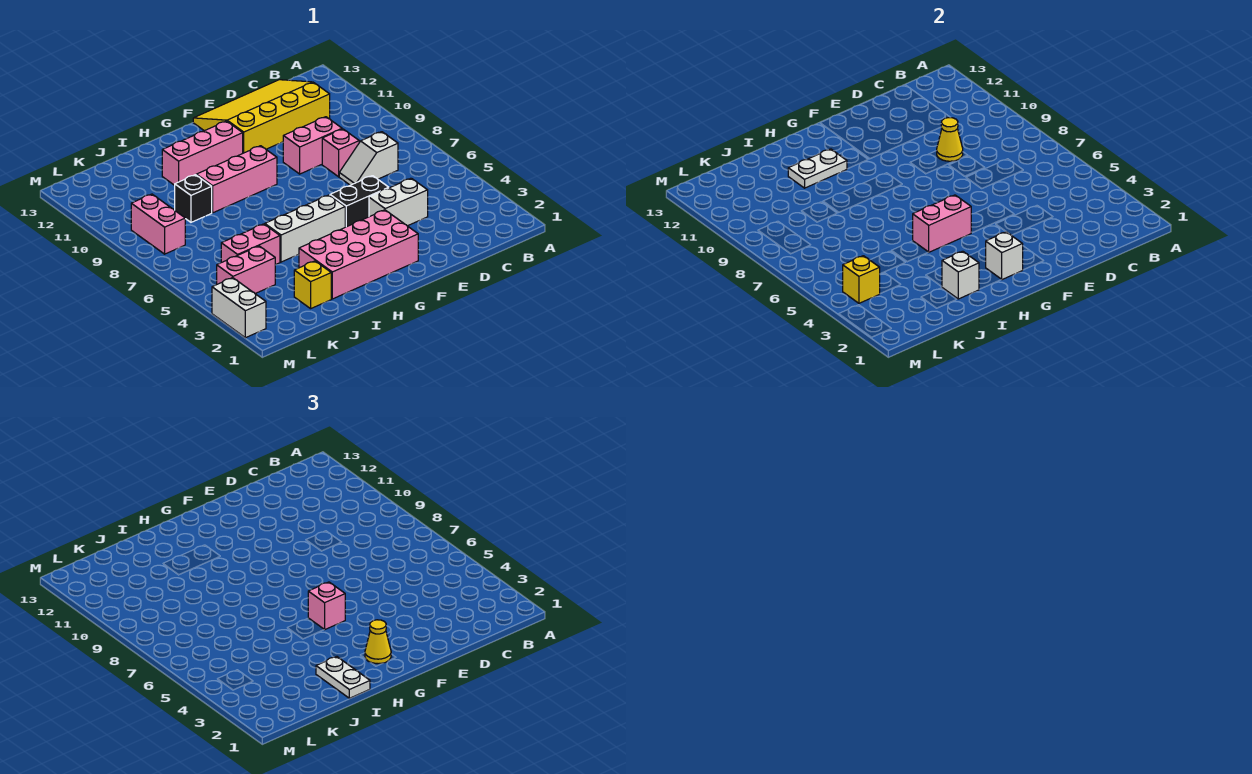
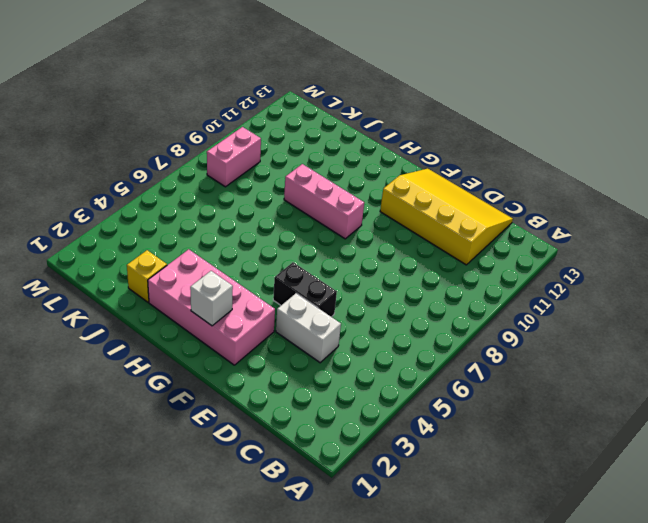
none -> white slope C7:D7 level 1 top C
none -> pink brick D8 level 1
none -> pink brick D9:E9 level 1

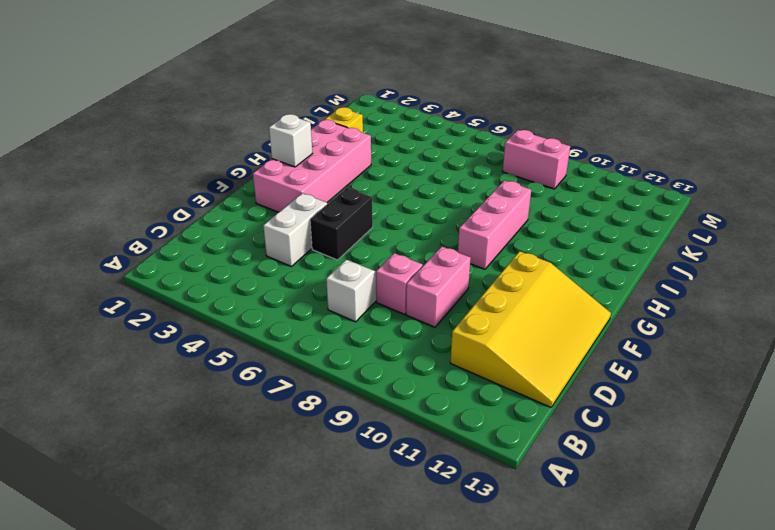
none -> white brick G5:I5 level 1
none -> pink brick G11:I11 level 1
none -> pink brick J5:K5 level 1

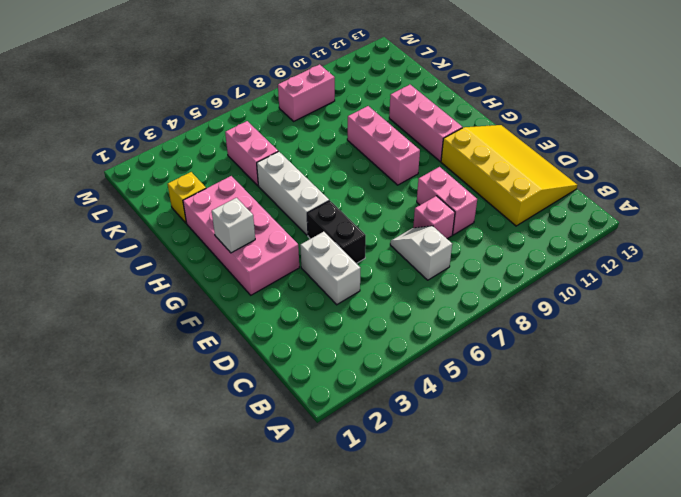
none -> black brick J9 level 1
none -> pink brick K4:L4 level 1
none -> white brick M2:M3 level 1

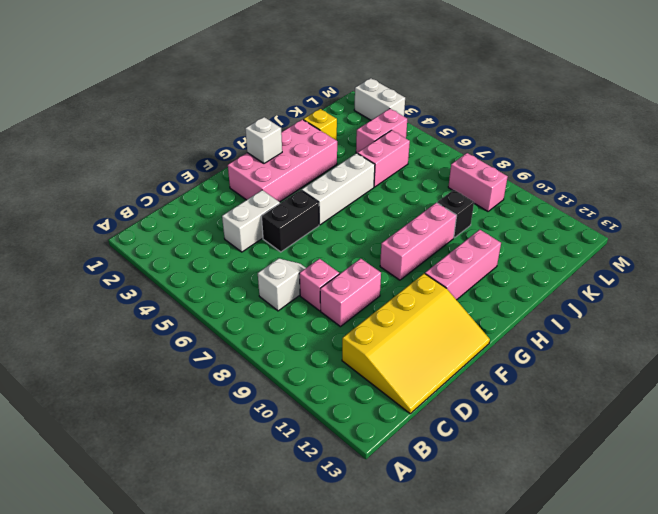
none -> yellow cone D9 level 2
none -> pink brick G5:H5 level 2
none -> white plate H11:I11 level 2

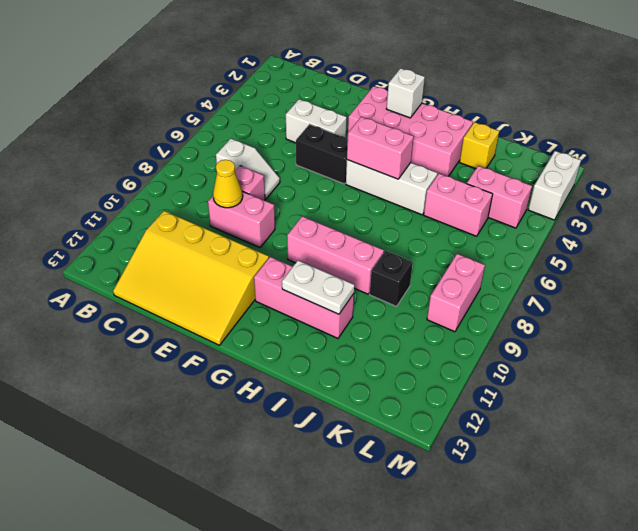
none -> white brick I2 level 2
none -> yellow brick L4 level 2
none -> yellow cone G2 level 3

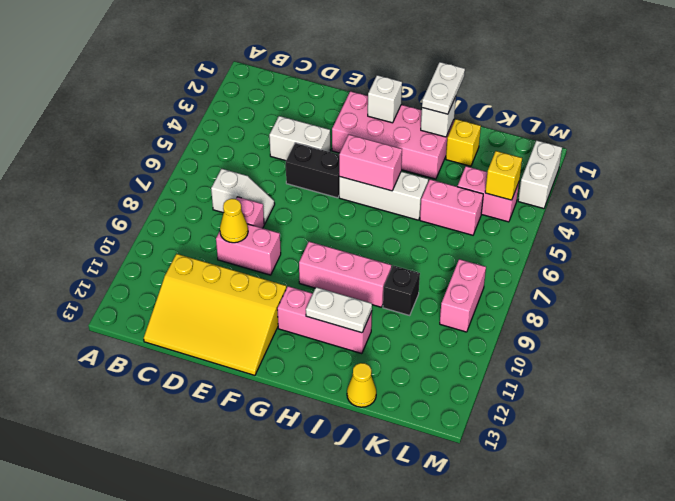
yellow cone J13 level 1 -> yellow cone G2 level 3
none -> pink brick G5 level 3

